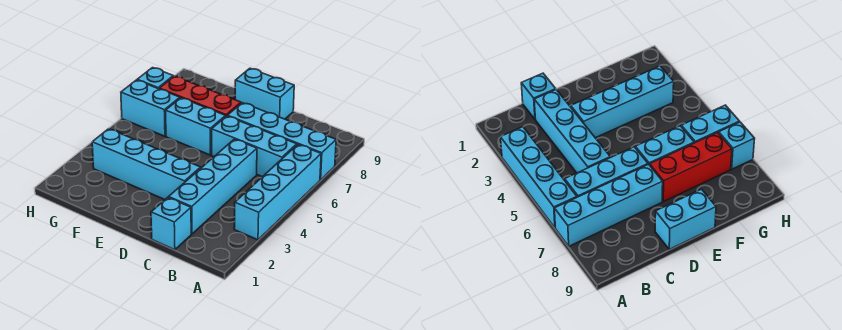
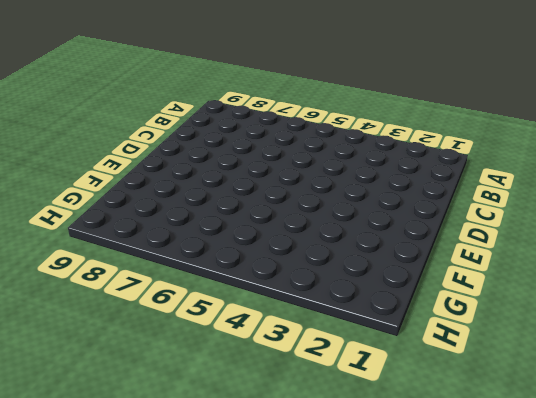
none -> cyan brick A3:A6 level 1
none -> cyan brick A7:D7 level 1

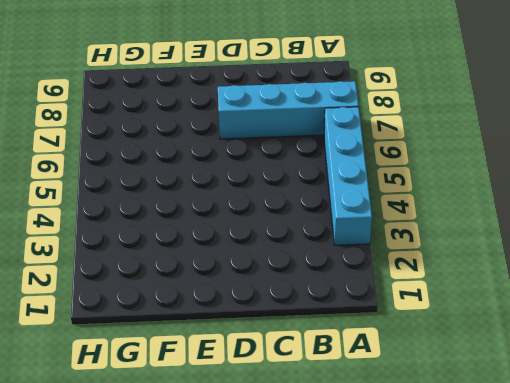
none -> cyan brick B6:D6 level 1
none -> cyan brick C1 level 1

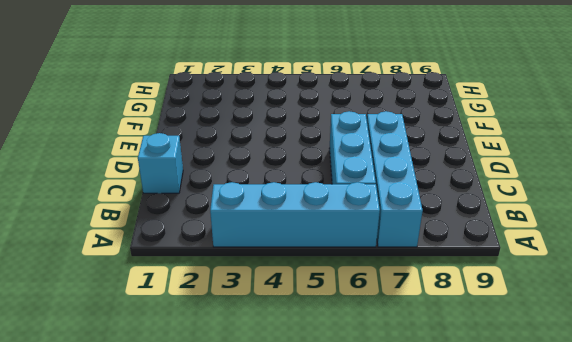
none -> cyan brick C2:C5 level 1
none -> cyan brick D3:G3 level 1

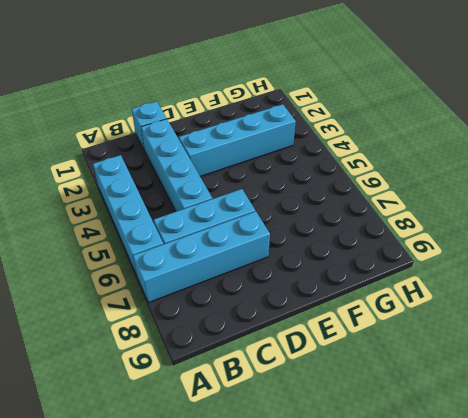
none -> cyan brick D9:E9 level 1
none -> cyan brick E6:F6 level 1

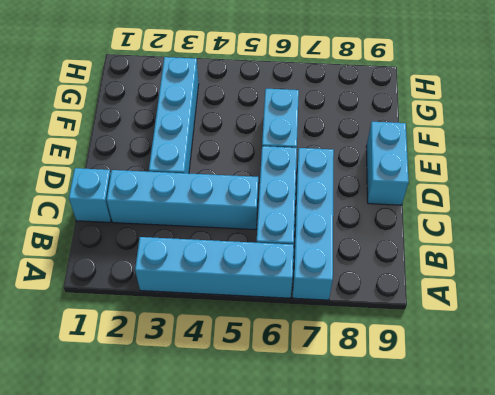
none -> red brick E7:G7 level 1
none -> cyan brick G6:H6 level 1

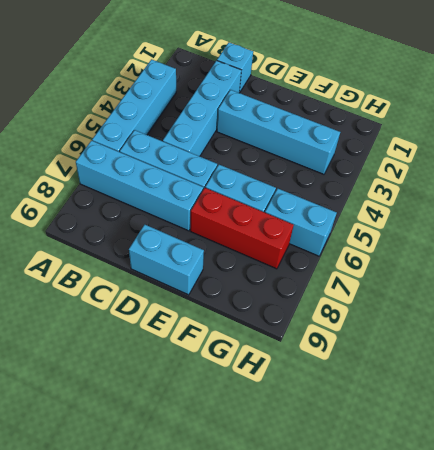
none -> cyan brick H7 level 1

